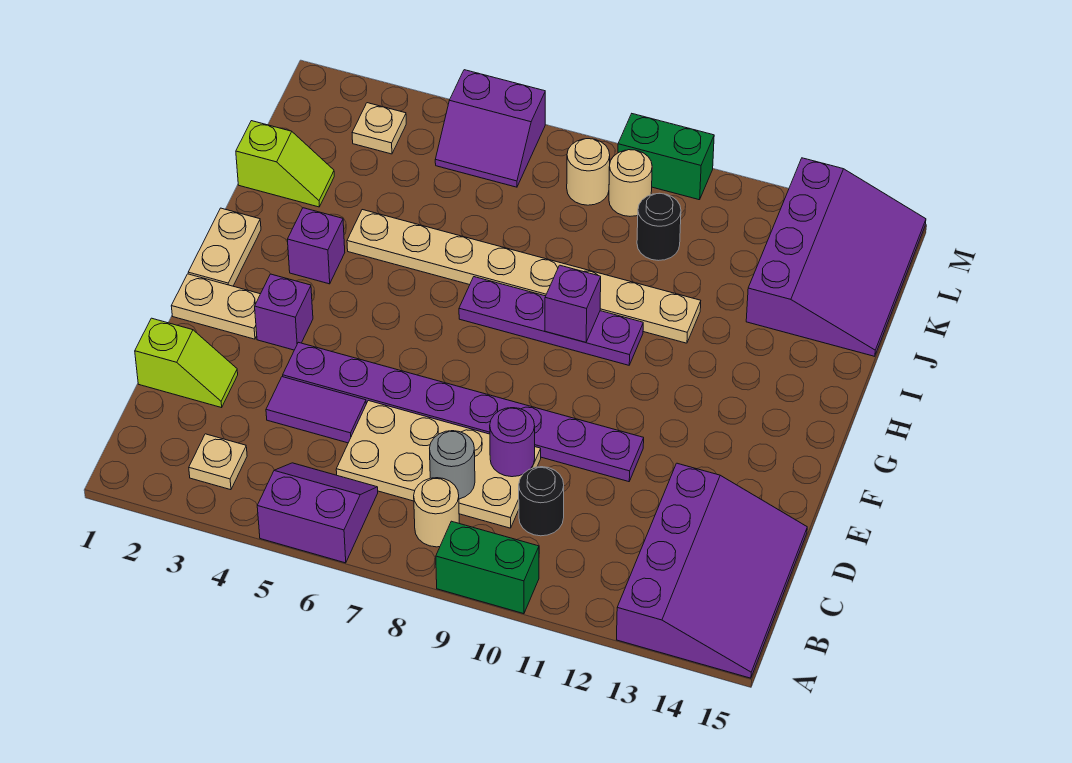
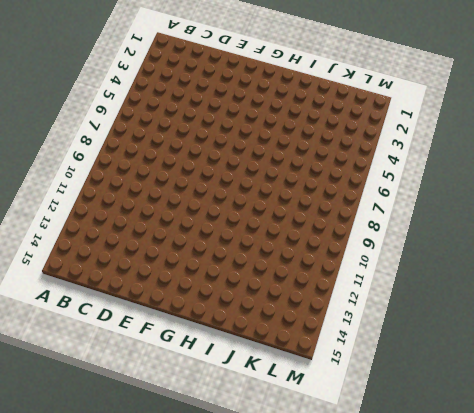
none -> purple slope A5:B6 level 1 top A
none -> green brick A9:A10 level 1
none -> purple slope A13:D15 level 1 top 13

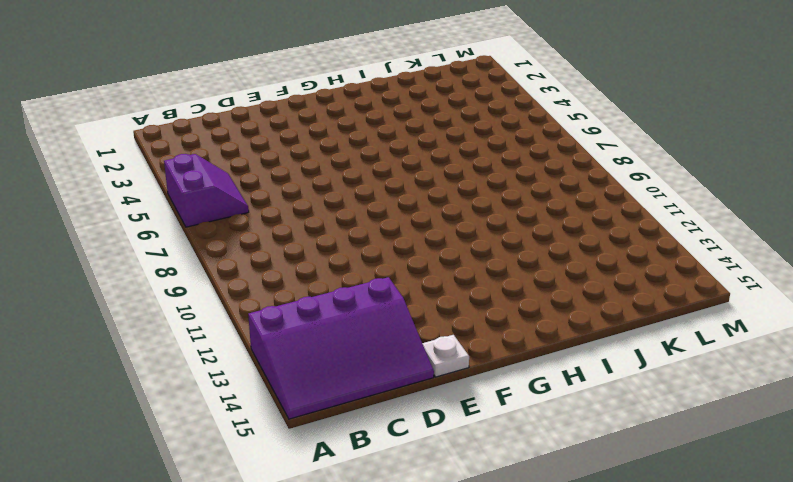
white plate E15 level 1 -> none
none -> green brick A9:A10 level 1
none -> tan plate B3 level 1
none -> tan round brick B8 level 1

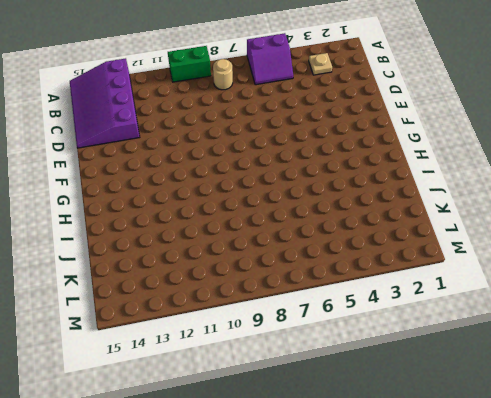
none -> tan plate C6:D9 level 1
none -> black round brick C10 level 1
none -> lime slope D1:D2 level 1 top 1

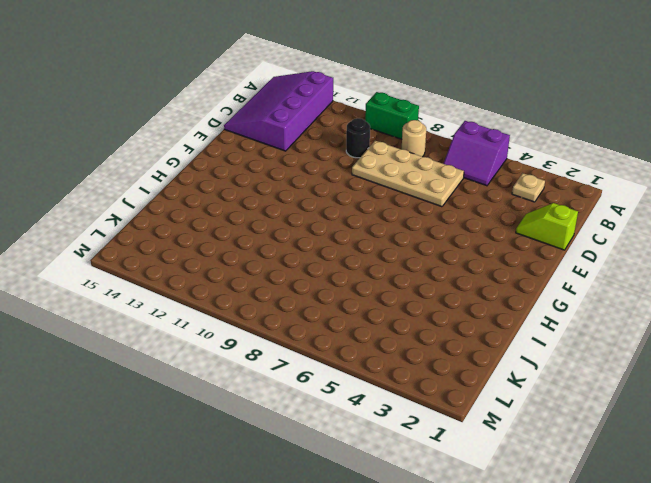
none -> purple tile D4:D5 level 1
none -> purple plate E4:E11 level 1
none -> tan plate F1:F2 level 1

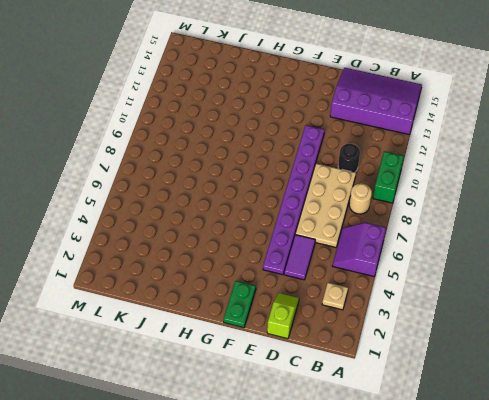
green plate F1:F2 level 1 -> tan plate F1:F2 level 1
none -> purple brick F3 level 1
none -> tan plate G1:H1 level 1
none -> purple brick H3 level 1

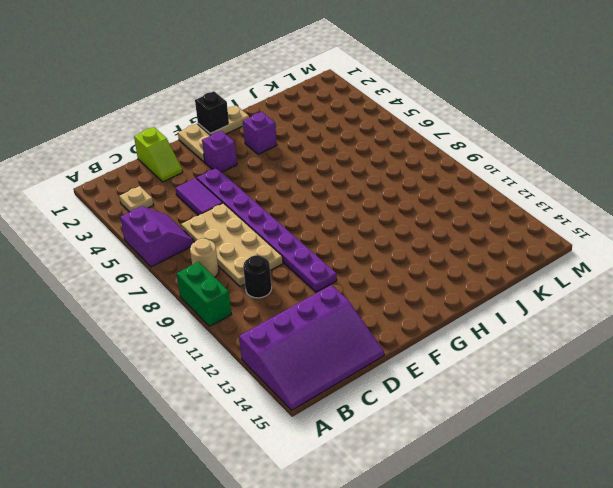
black brick G1 level 2 -> none
none -> purple plate H7:H10 level 1
none -> tan plate I4:I11 level 1
none -> lime slope J1:J2 level 1 top 1

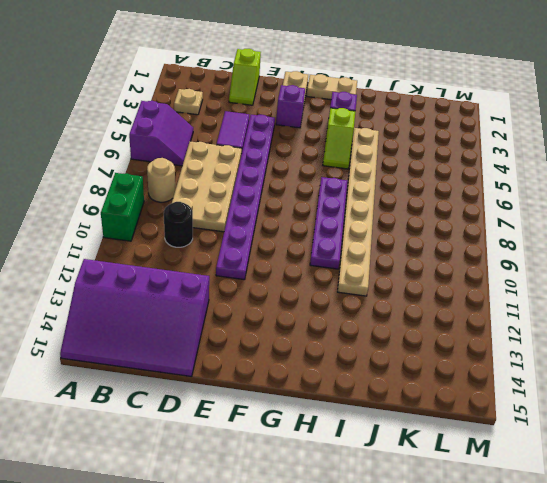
lime slope H4:H5 level 1 top 4 -> lime slope J1:J2 level 1 top 1
none -> purple slope J13:M15 level 1 top 13
none -> black round brick K10 level 1
none -> tan plate L3 level 1

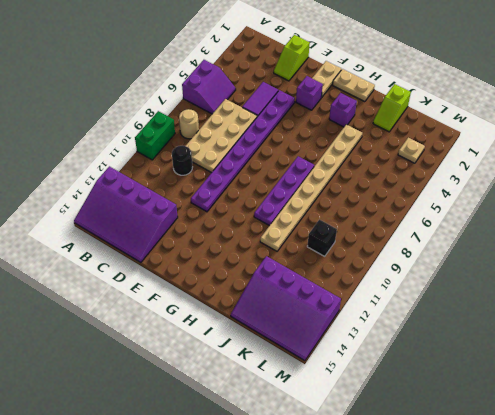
black brick K10 level 1 -> black round brick K10 level 1
none -> tan plate B3 level 1
none -> purple slope L5:M6 level 1 top M
none -> tan round brick L8 level 1

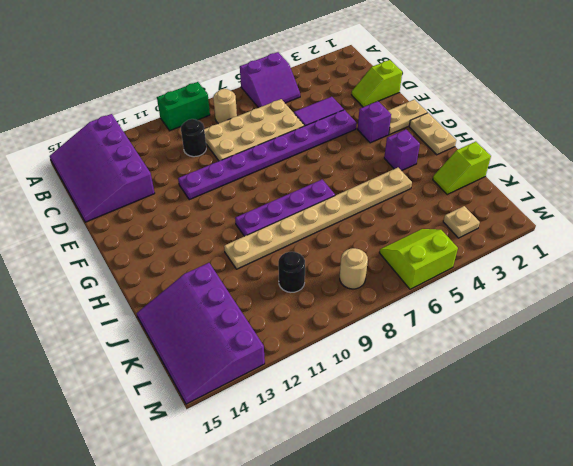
lime slope L5:M6 level 1 top M -> purple slope L5:M6 level 1 top M
none -> tan plate B3 level 1
none -> tan round brick L9 level 1
none -> green brick M9:M10 level 1

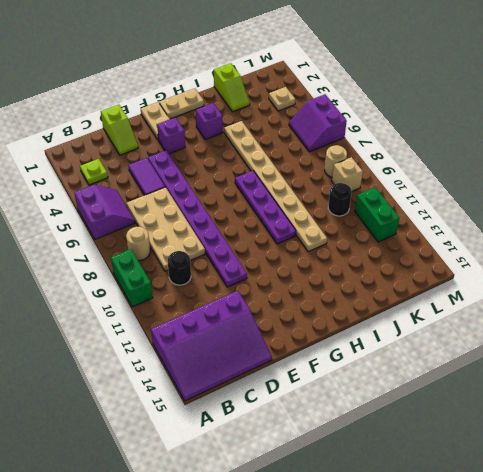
lime plate B3 level 1 -> tan plate B3 level 1
tan brick L9 level 1 -> tan round brick L9 level 1
green brick L11:L12 level 1 -> green brick M9:M10 level 1
none -> purple slope J13:M15 level 1 top 13
none -> grey round brick C8 level 2
none -> purple round brick D9 level 2

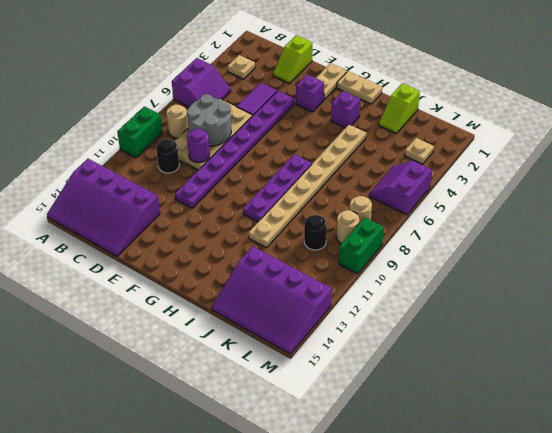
grey round brick C7:D8 level 2 -> grey round brick C8 level 2
none -> purple brick H9 level 2

